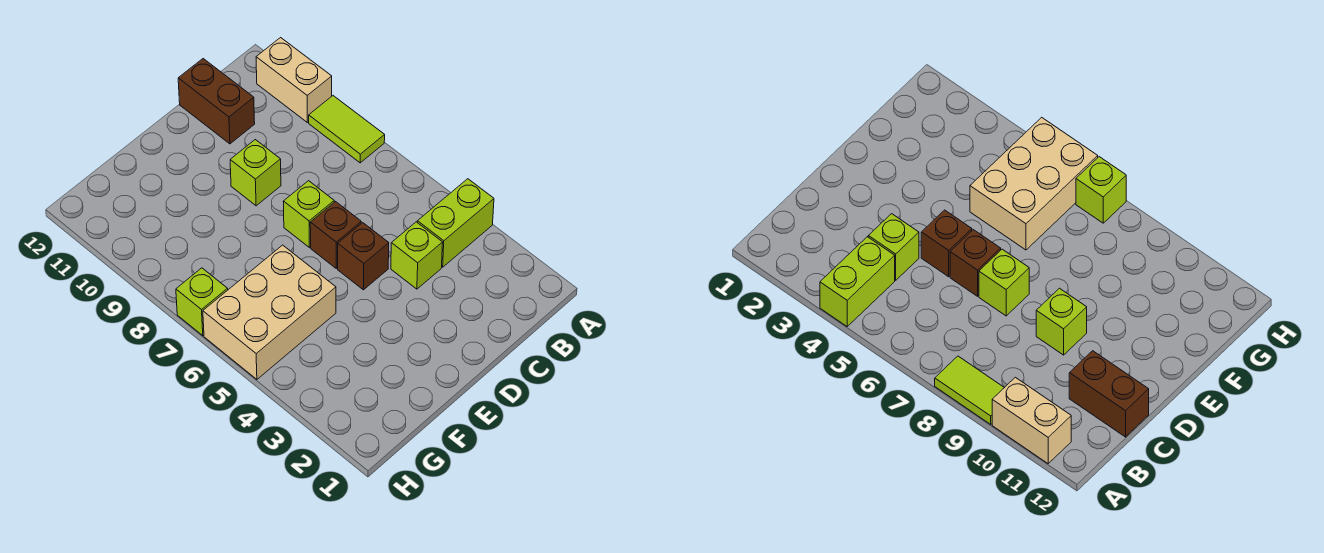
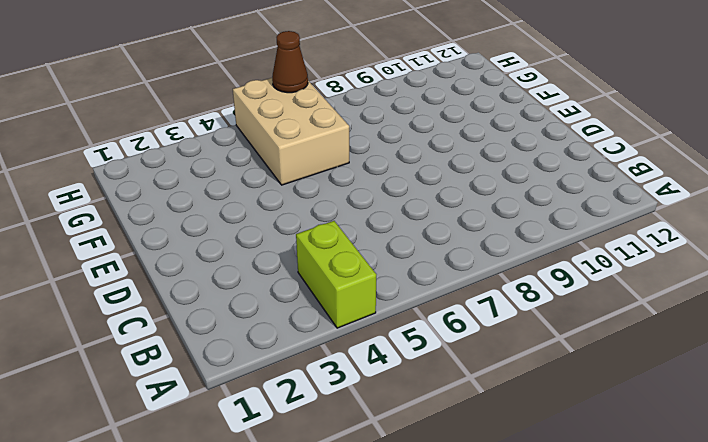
brown cone H6 level 2 -> none
none -> lime tile A8:A9 level 1
none -> tan brick A10:A11 level 1

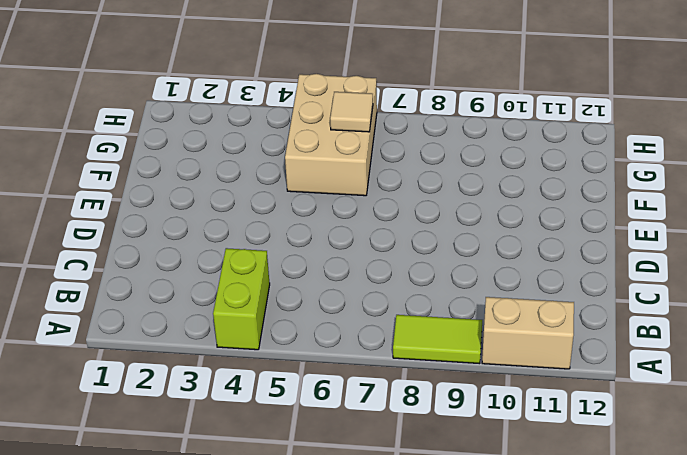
tan tile G6 level 2 -> none
none -> lime brick C4 level 1
none -> brown brick C11:C12 level 1

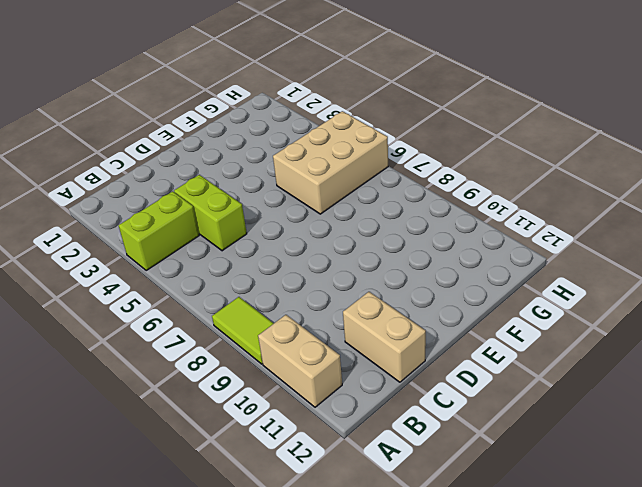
lime brick C4:C5 level 1 -> lime brick C4 level 1
tan brick C11:C12 level 1 -> brown brick C11:C12 level 1
none -> brown brick D5 level 1
none -> brown brick D6 level 1

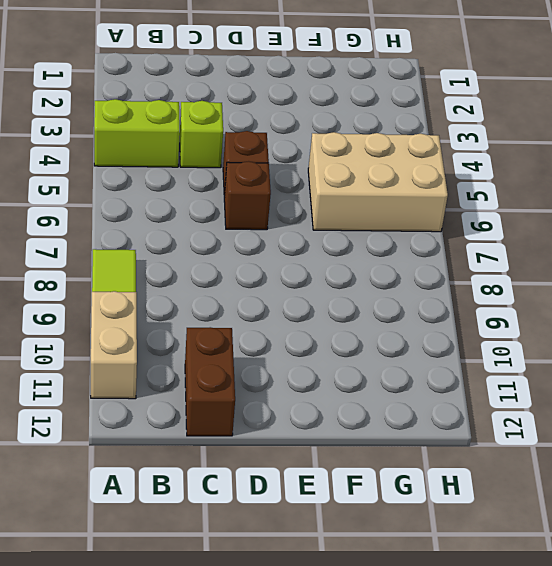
none -> lime brick D7 level 1
none -> lime brick D9 level 1

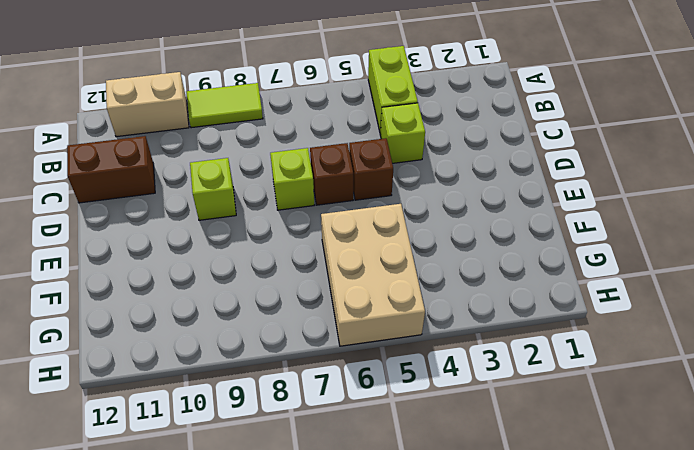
none -> lime brick H7 level 1

